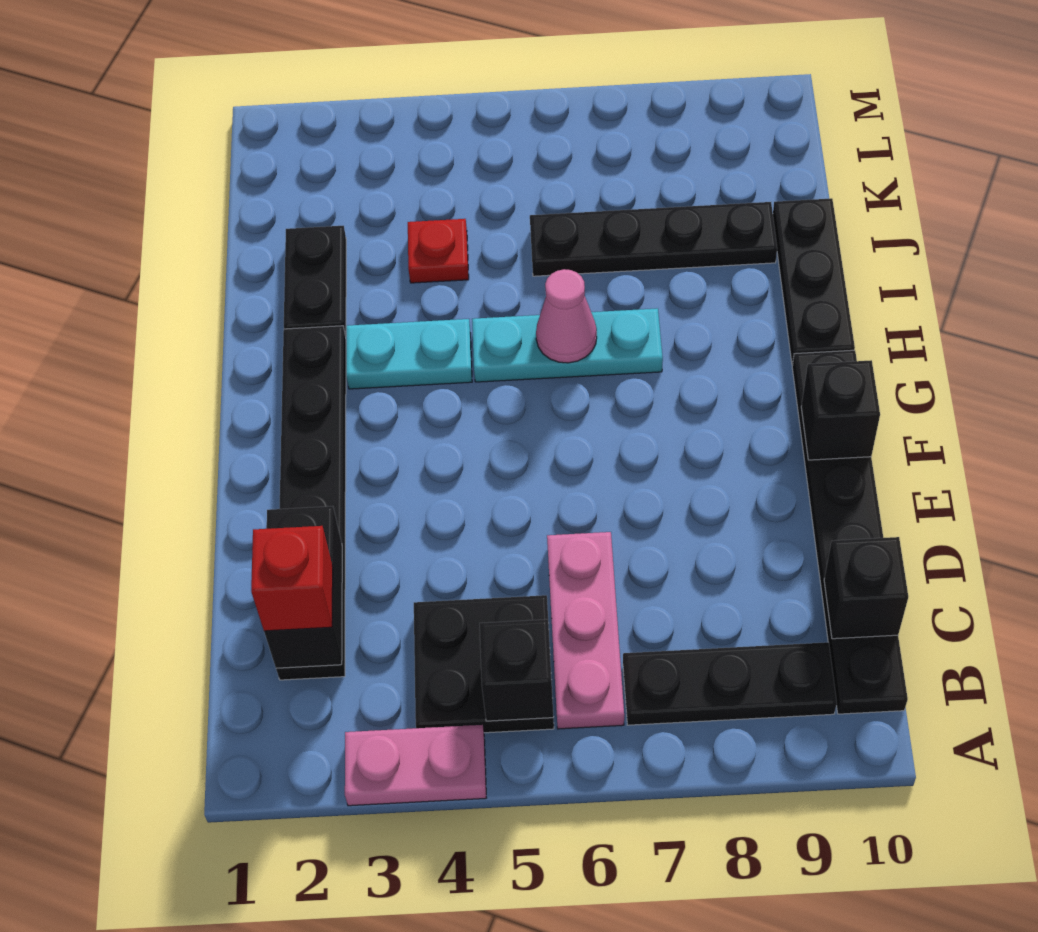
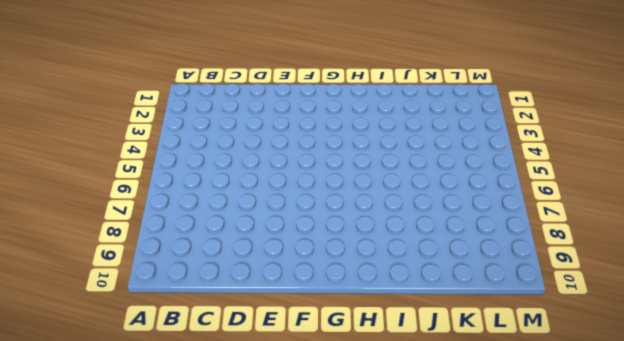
none -> pink plate A3:A4 level 1
none -> black plate B4:C5 level 1
none -> pink plate B6:D6 level 1

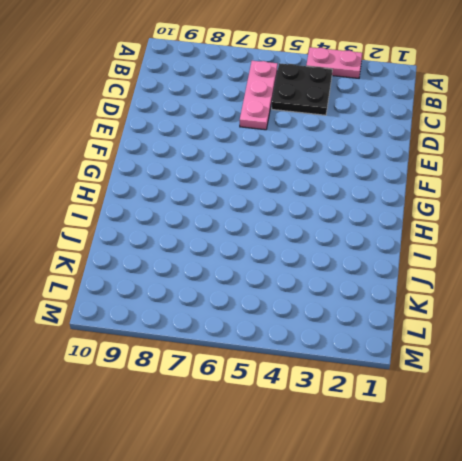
none -> black plate B7:B9 level 1
none -> black plate B10:G10 level 1
none -> black plate C2:H2 level 1

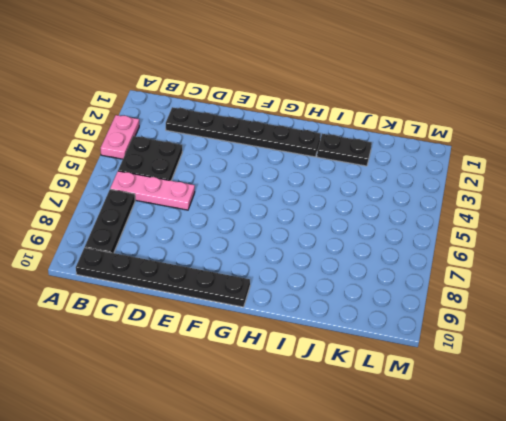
none -> cyan plate H3:H4 level 1
none -> cyan plate H5:H7 level 1
none -> black plate H10:J10 level 1

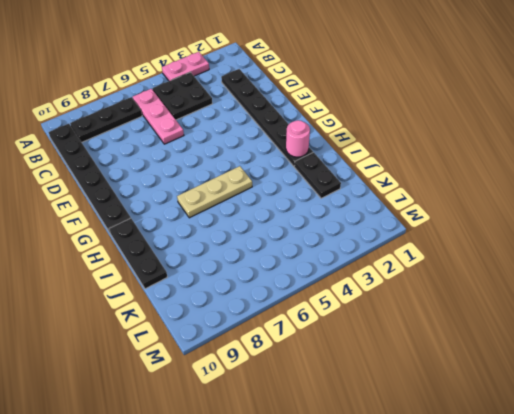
pink round brick H2 level 2 -> none
tan plate H5:H7 level 1 -> cyan plate H5:H7 level 1
none -> cyan plate H3:H4 level 1
none -> red plate J4 level 1
none -> black plate J6:J9 level 1

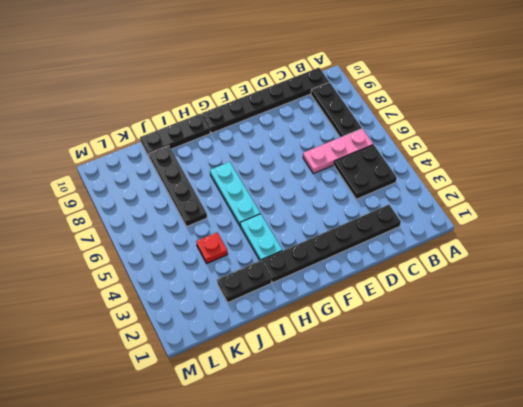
none -> pink plate A3:A4 level 1
none -> black brick B5 level 2
none -> black brick C2:D2 level 2

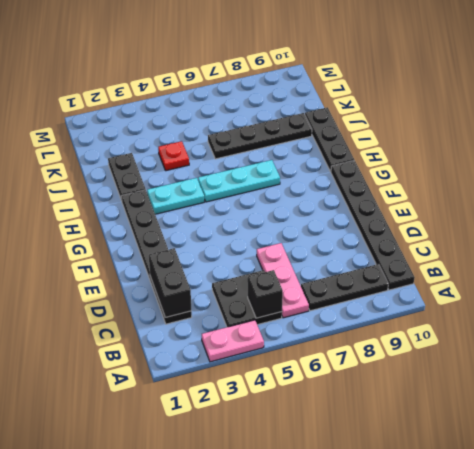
none -> black brick C10 level 2
none -> black brick F10 level 2
none -> pink cone H6 level 2

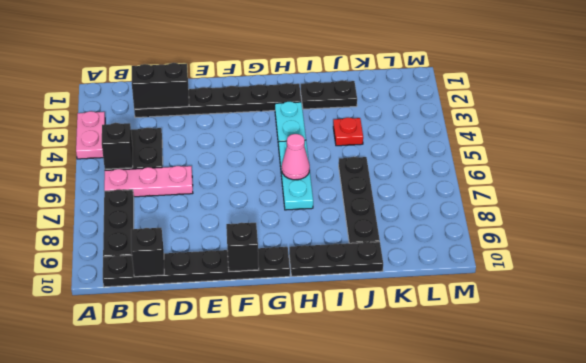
none -> red brick C2 level 3

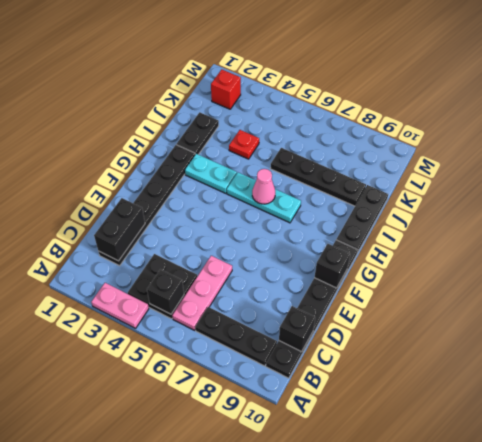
red brick L2 level 1 -> red brick C2 level 3

